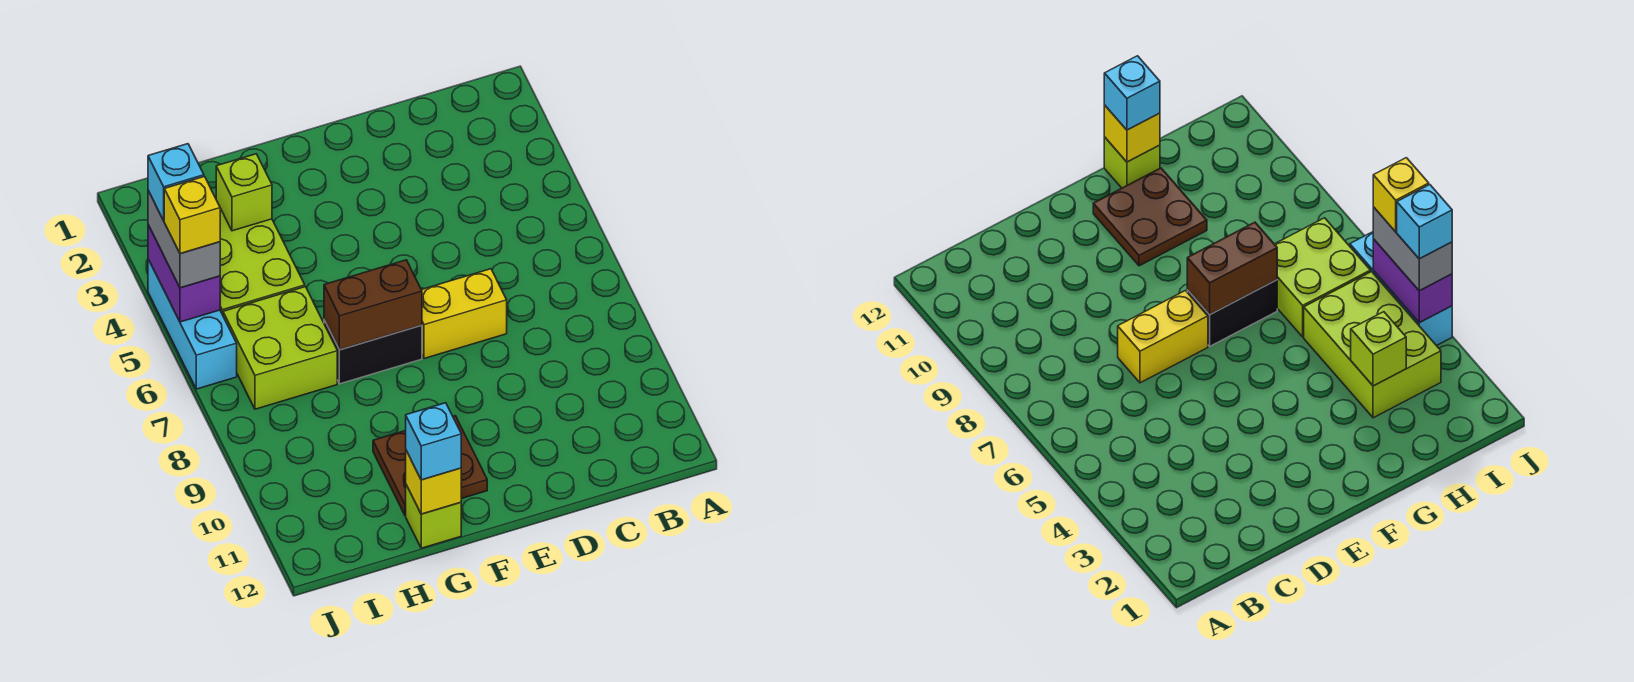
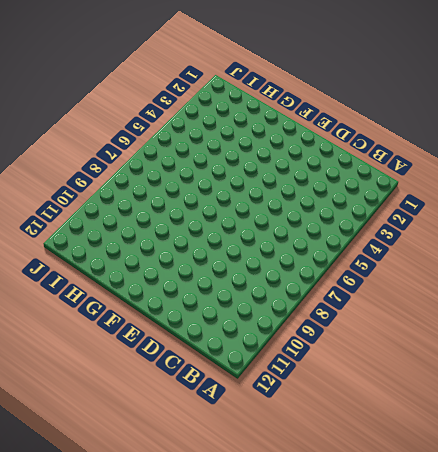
none -> yellow brick D7:E7 level 1
none -> black brick F7:G7 level 1
none -> brown plate F10:G11 level 1

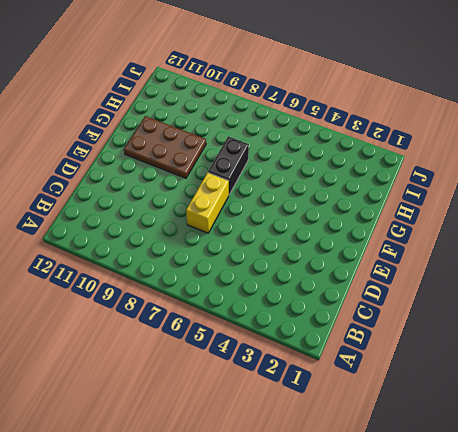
brown plate F9:G11 level 1 -> brown plate F10:G11 level 1
none -> lime brick G12 level 1
none -> lime brick H3:I5 level 1
none -> lime brick H6:I7 level 1

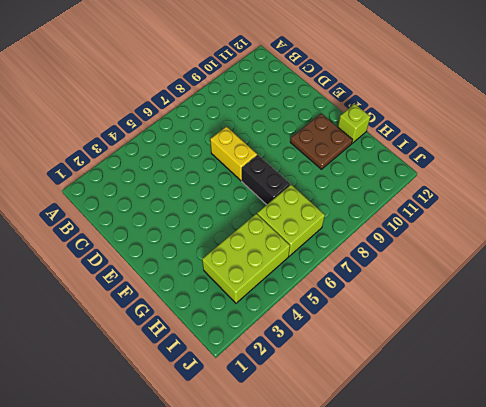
none -> cyan brick J4:J6 level 1
none -> brown brick F7:G7 level 2
none -> yellow brick G12 level 2

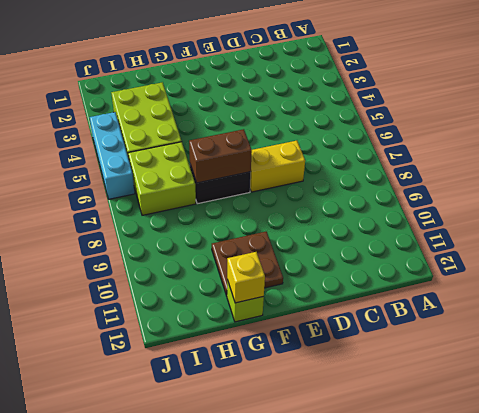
none -> lime brick H3 level 2
none -> purple brick J4:J5 level 2
none -> cyan brick G12 level 3

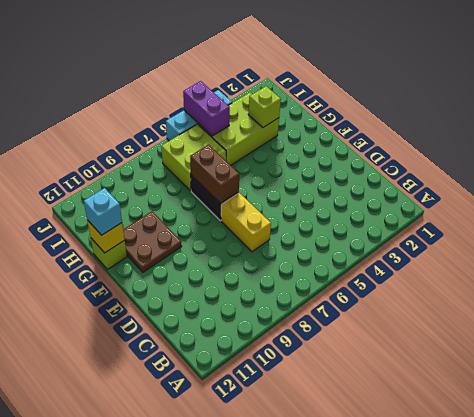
purple brick I5:J5 level 2 -> purple brick J4:J5 level 2
none -> grey brick J4:J5 level 3
none -> cyan brick J4 level 4
none -> yellow brick J5 level 4

